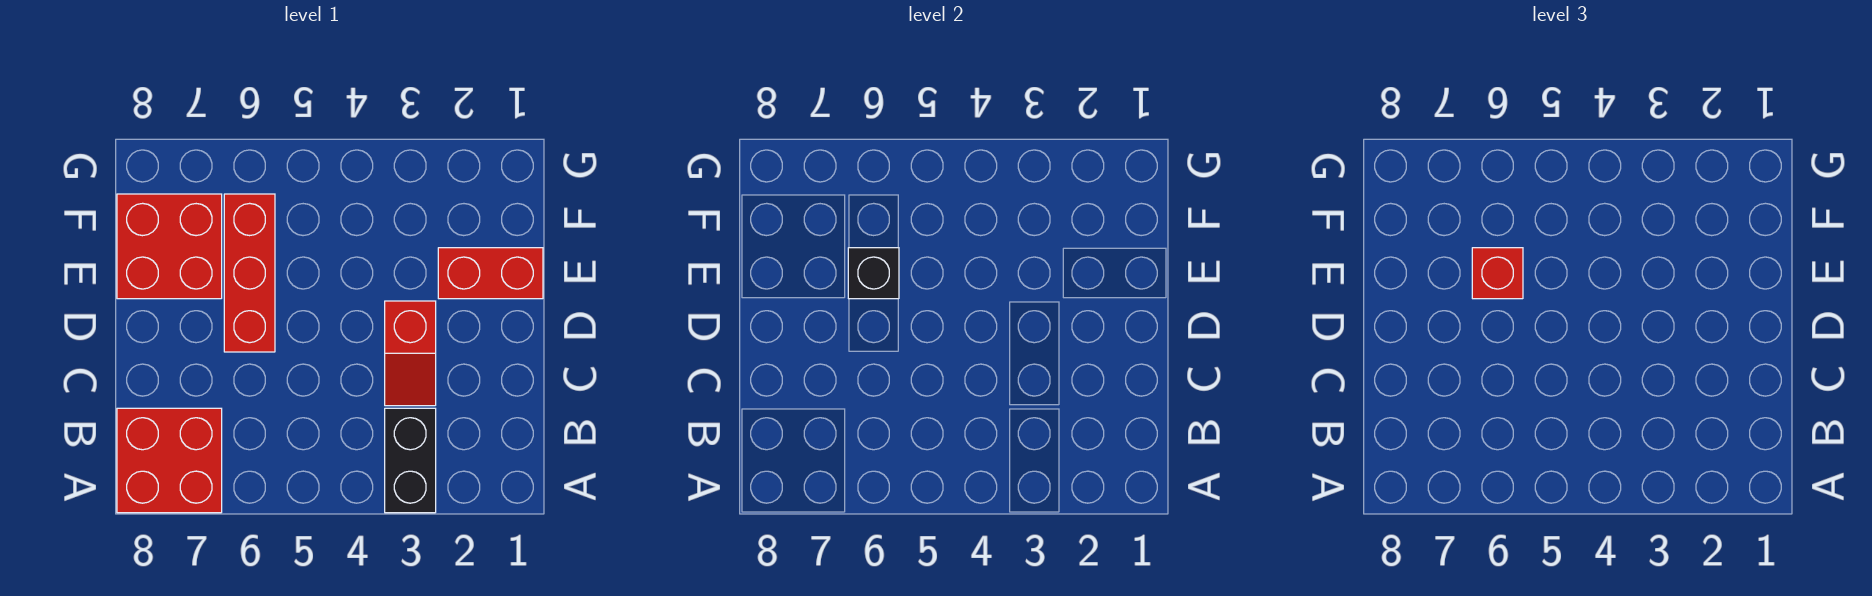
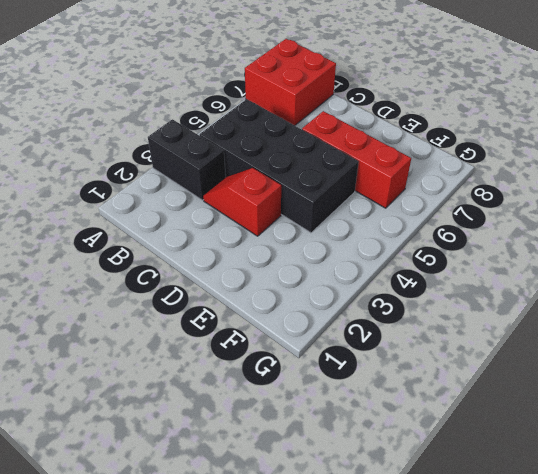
black brick B4:E5 level 1 -> none
none -> red brick E1:E2 level 1
none -> red brick E7:F8 level 1

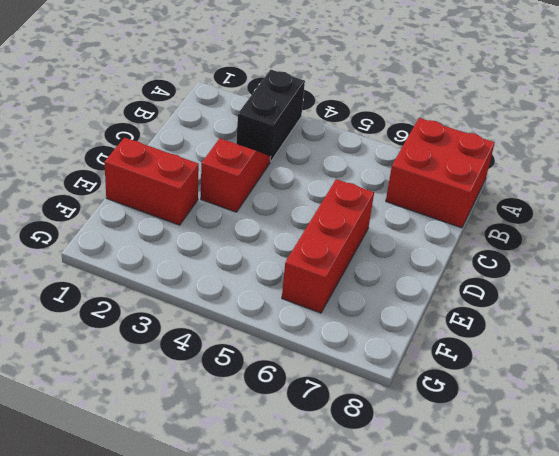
none -> red brick E7:F8 level 1
none -> black brick E6 level 2

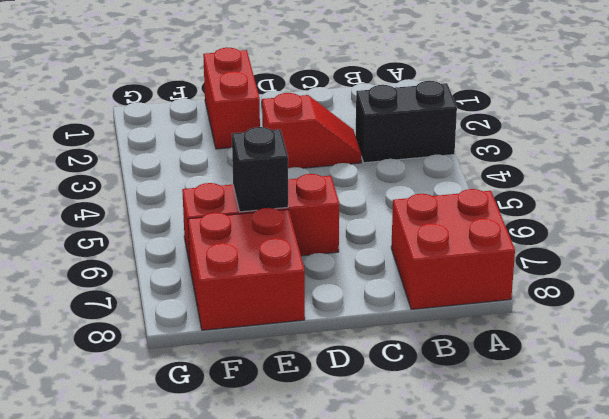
none -> red brick E6 level 3

